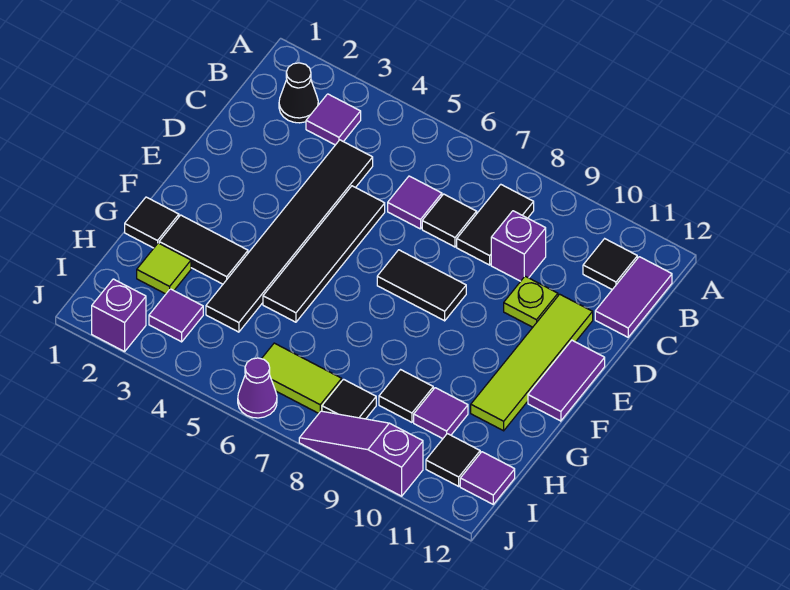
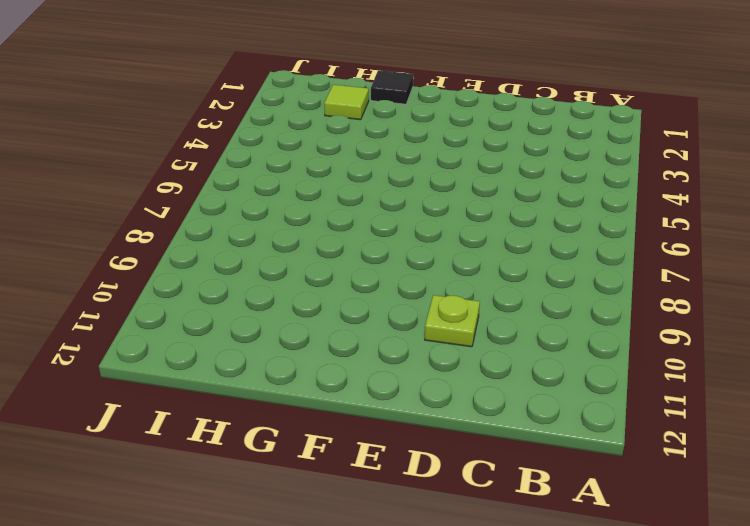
none -> black cone B2 level 1
none -> purple tile B3 level 1
none -> black tile B8:C8 level 1

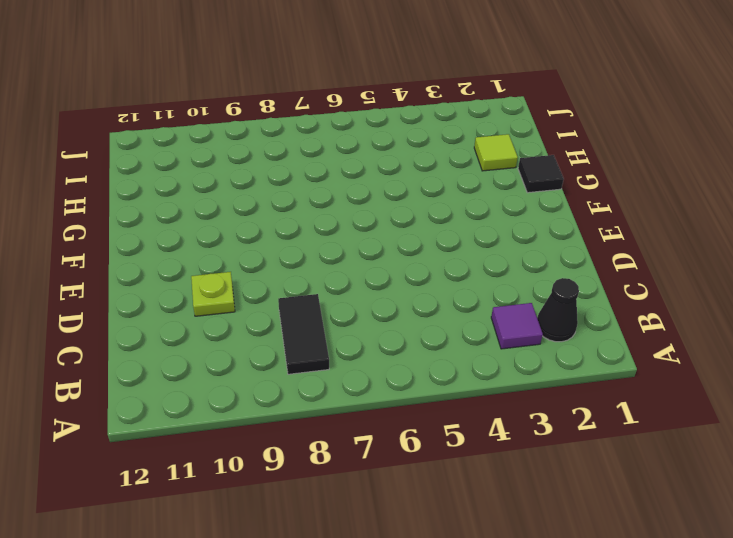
none -> black tile B11 level 1
none -> purple tile B12:C12 level 1
none -> black tile C4:H4 level 1

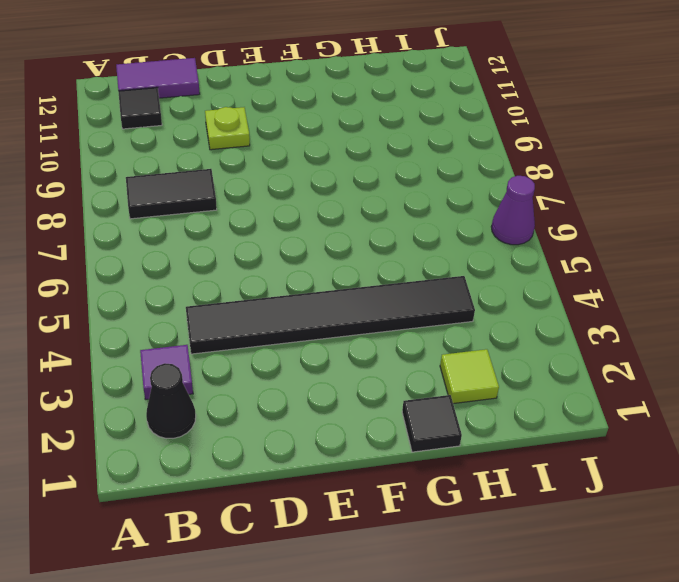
none -> purple tile C6 level 1
none -> black tile C7 level 1
none -> purple brick C9 level 1

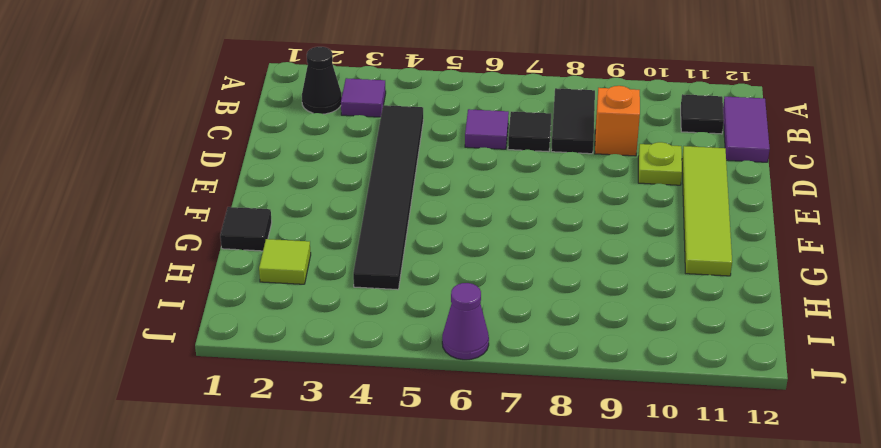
orange brick C9 level 1 -> purple brick C9 level 1
none -> black tile D5:G5 level 1
none -> black tile E7:E8 level 1
none -> purple tile E12:F12 level 1

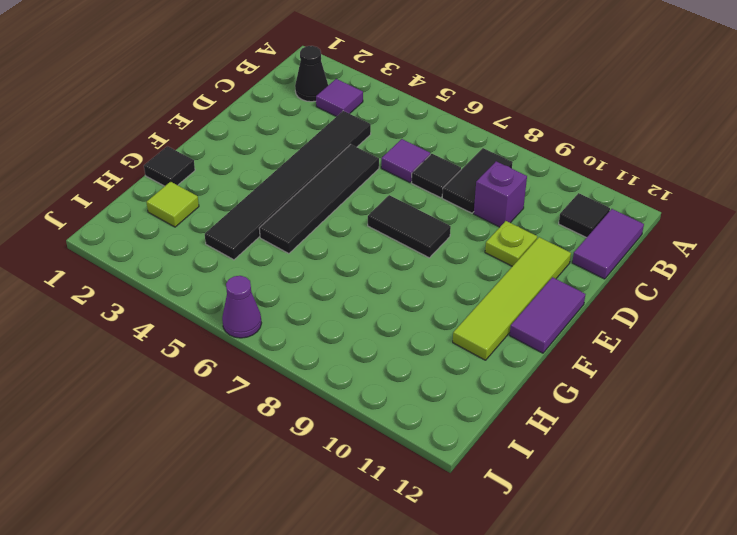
none -> black tile G2:G3 level 1
none -> black tile H9 level 1
none -> purple tile H10 level 1

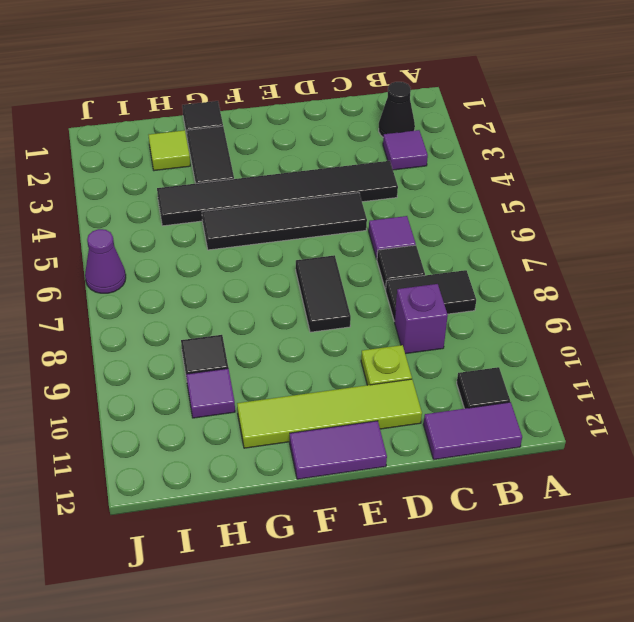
none -> purple tile I3 level 1
none -> lime tile I6:I7 level 1
none -> black tile I8 level 1

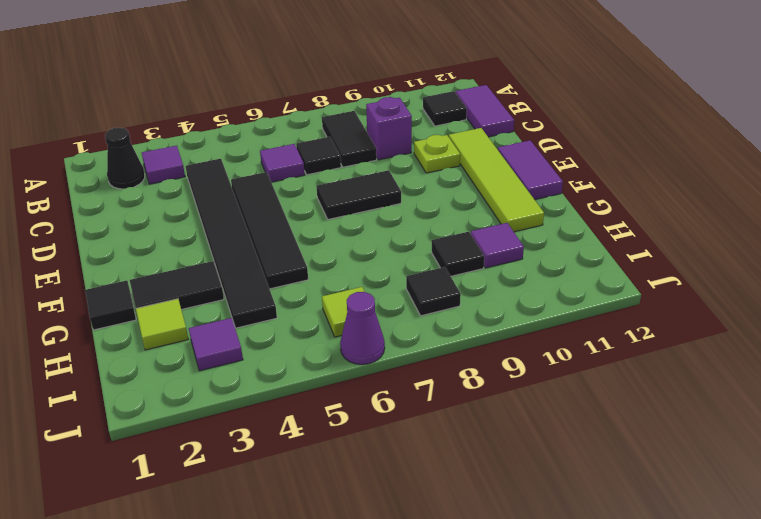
lime tile I6 level 1 -> lime tile I6:I7 level 1
none -> black tile I11 level 1
none -> purple tile I12 level 1
none -> purple brick J2 level 1

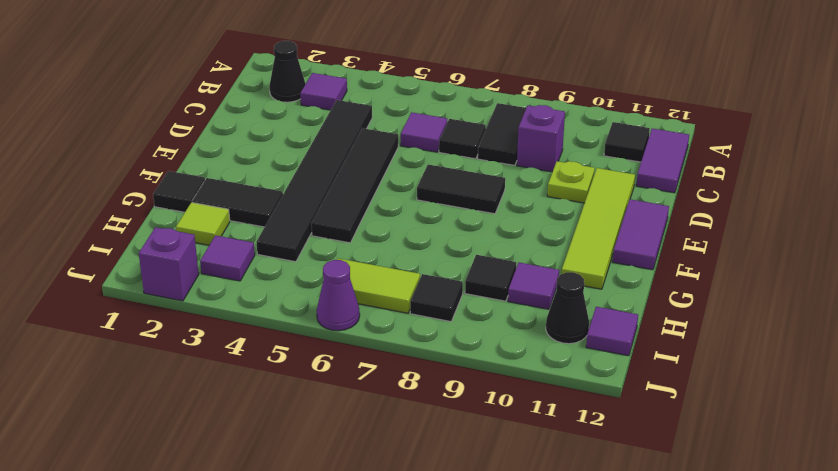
black cone I11 level 1 -> black tile I11 level 1
none -> purple slope J8:J10 level 1 top 10

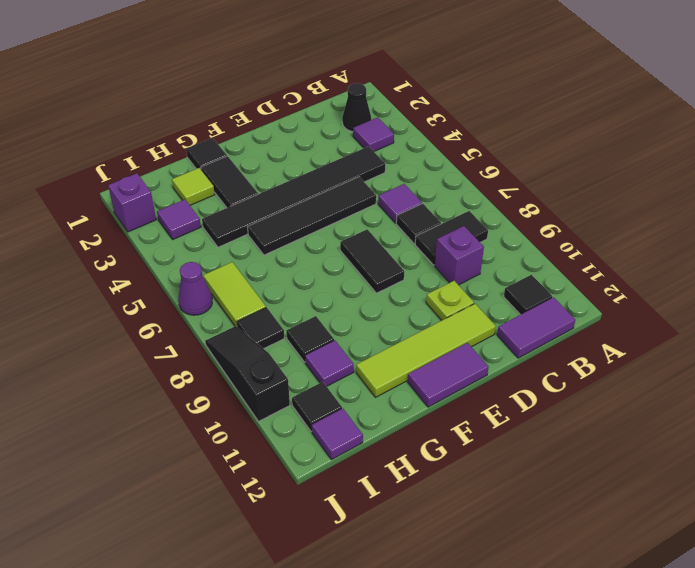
black slope J8:J10 level 1 top 10 -> purple slope J8:J10 level 1 top 10

